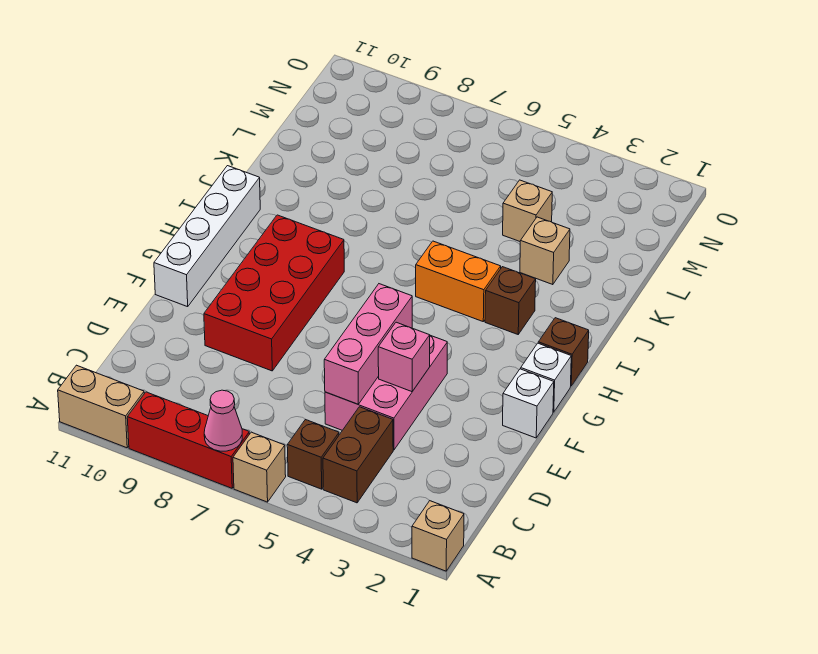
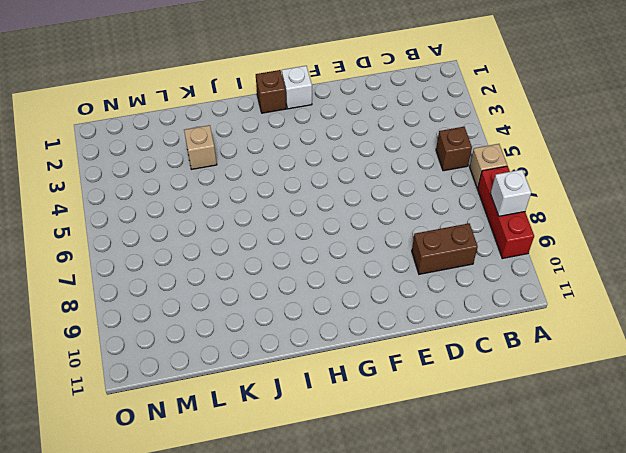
white brick A8 level 2 -> white brick F1 level 1
brown brick C9:D9 level 1 -> brown brick B4:C4 level 1
none -> tan brick A1 level 1
none -> tan brick A10:A11 level 1
none -> pink brick D4:F5 level 1

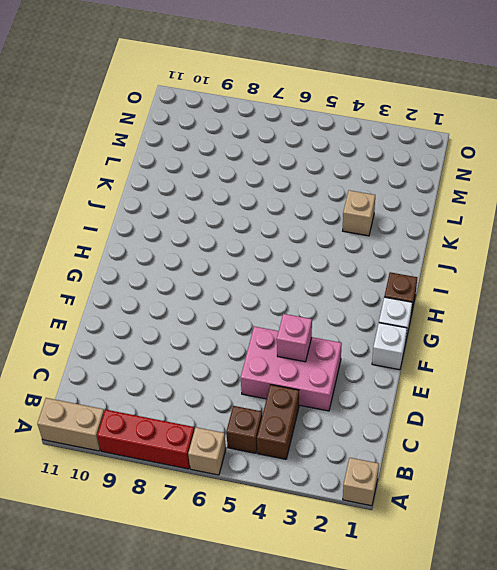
pink brick D3:E5 level 1 -> pink brick D4:F5 level 1
none -> red brick E8:H9 level 1
none -> white brick F11:I11 level 1
none -> brown brick I3 level 1

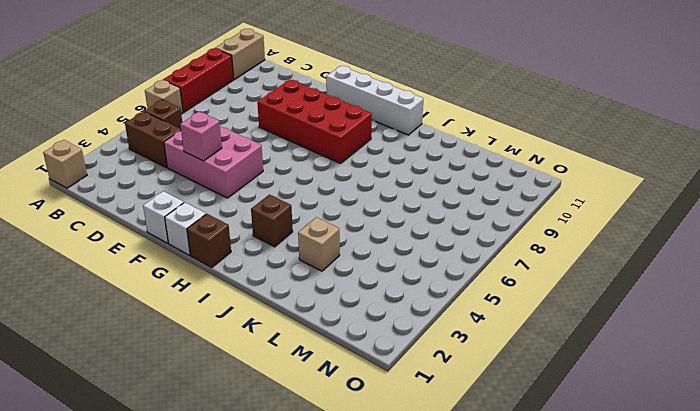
none -> orange brick I4:I5 level 1
none -> tan brick L4 level 1
none -> pink cone A7 level 2

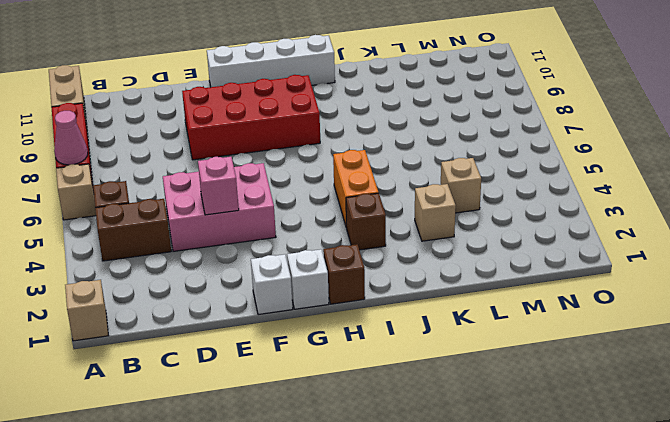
none -> pink brick D5:F5 level 2

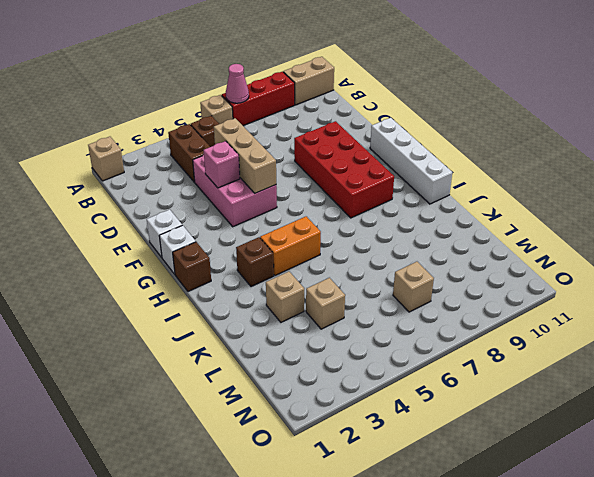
tan brick D5:F5 level 2 -> pink brick D5:F5 level 2
tan brick M7 level 1 -> none

